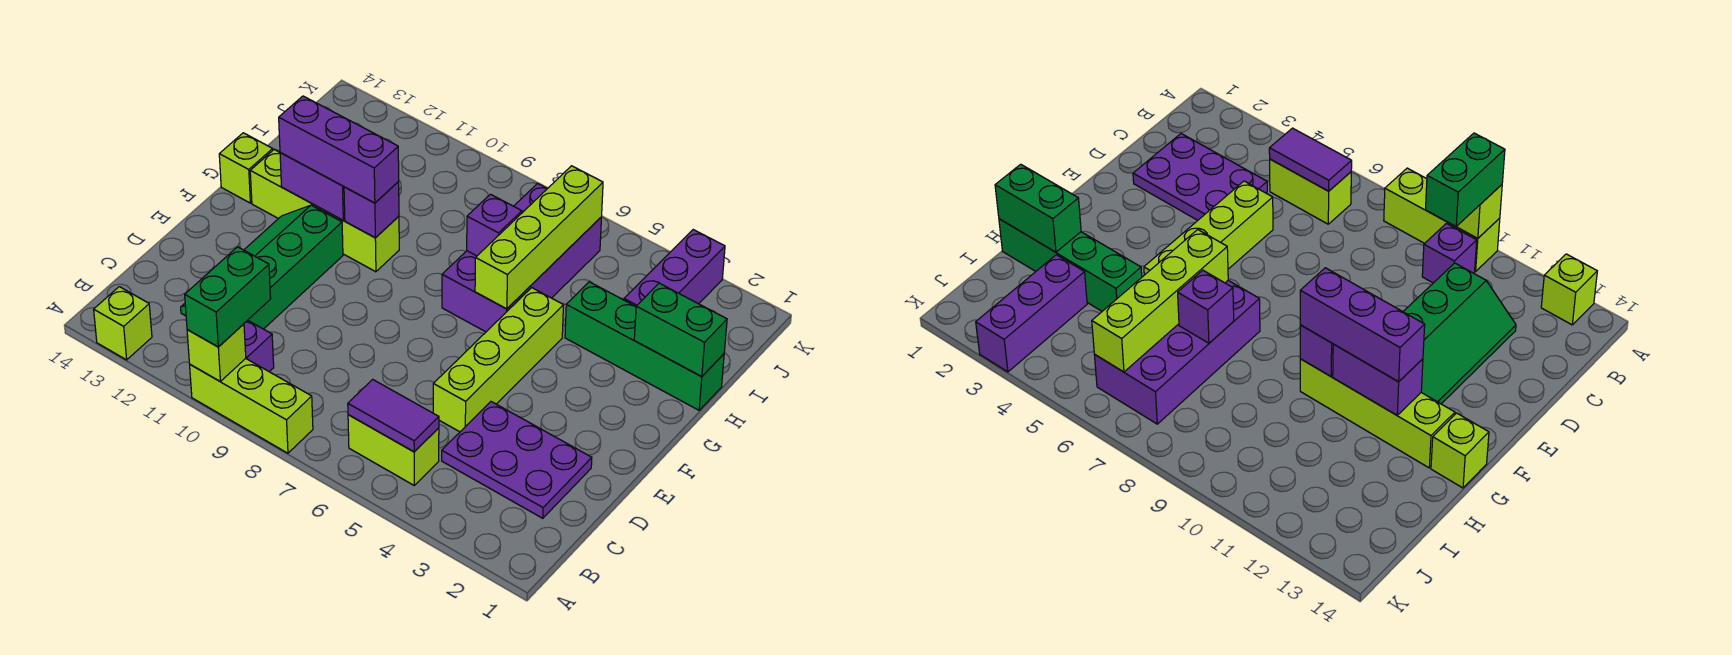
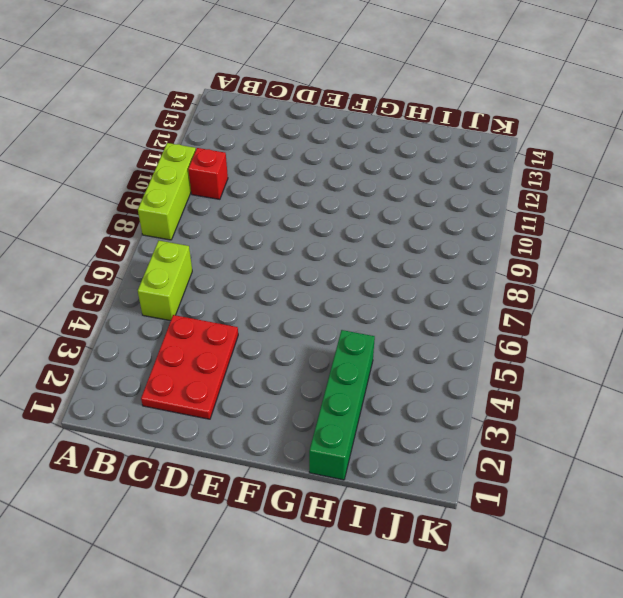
red brick B10 level 1 -> purple brick B10 level 1
red plate C2:D4 level 1 -> purple plate C2:D4 level 1
none -> lime brick A13 level 1
none -> green slope C11:F12 level 1 top 11
none -> lime brick D5:G5 level 1

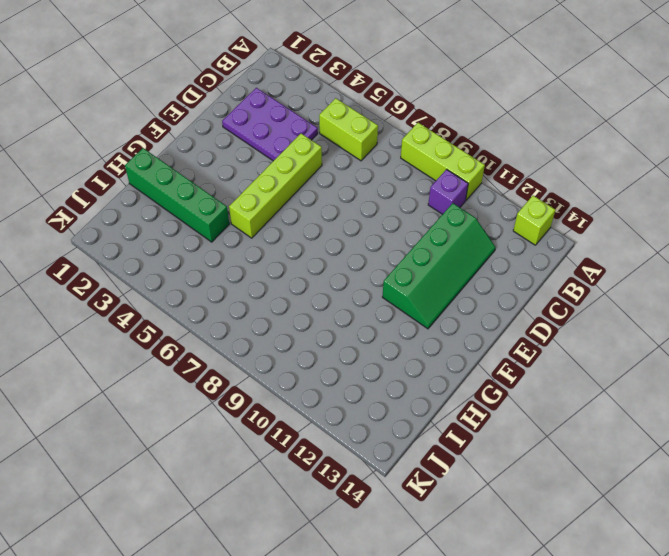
none -> purple brick G6:J7 level 1
none -> lime brick G10:G13 level 1
none -> lime brick G14 level 1

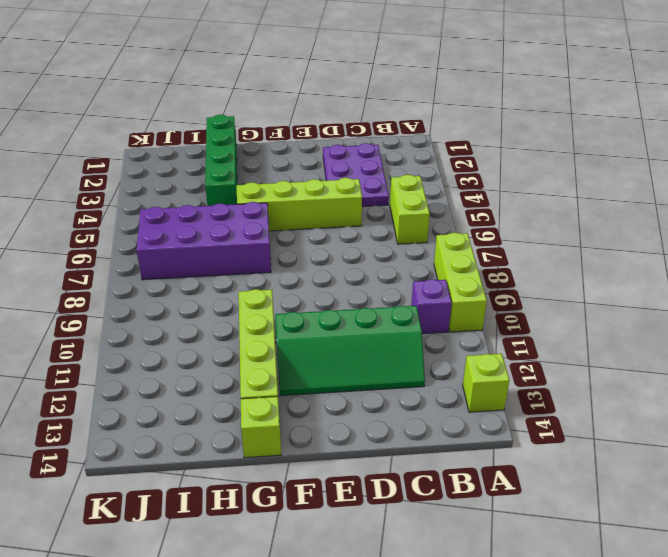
none -> purple brick I3:K3 level 1
none -> lime brick A10 level 2
none -> purple tile B5:B6 level 2

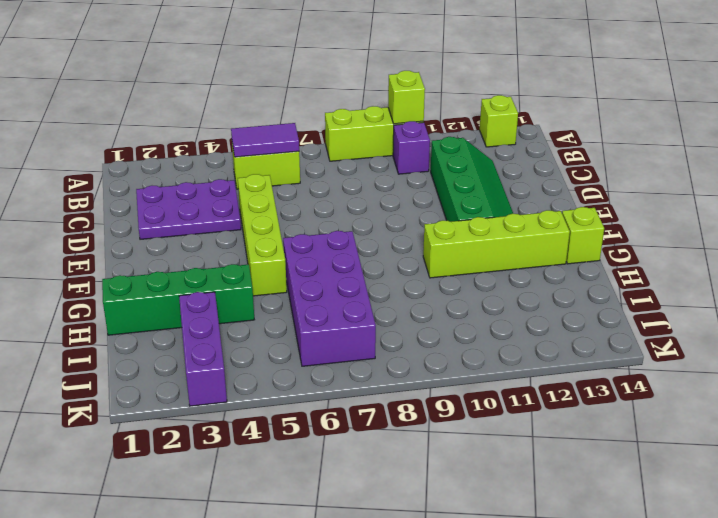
none -> lime brick G6:J6 level 2
none -> purple brick G10 level 2
none -> purple brick G11:G12 level 2

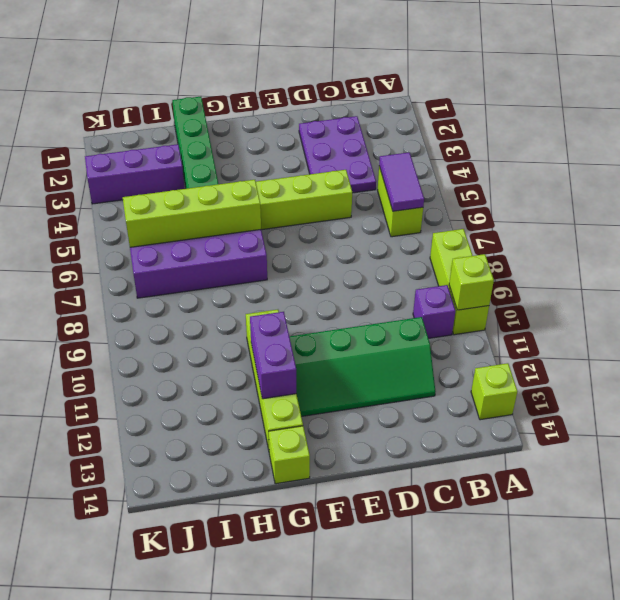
none -> purple brick G10 level 2
none -> green brick H1:H2 level 2
none -> purple brick H7 level 2

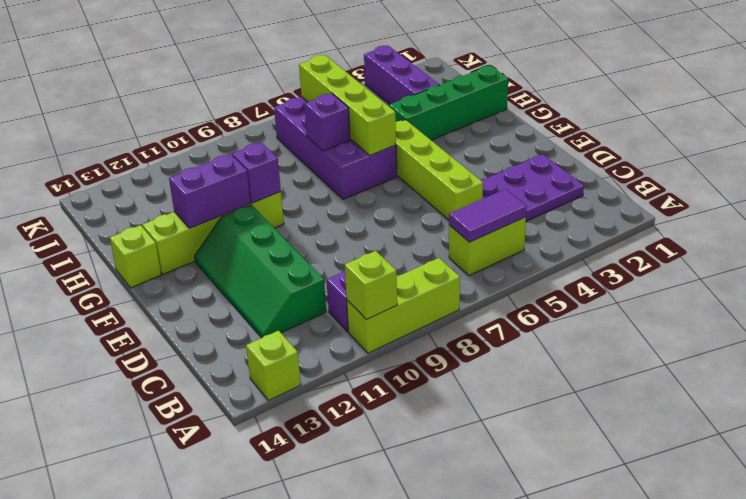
none -> green brick H1:H2 level 2
none -> green brick A10:B10 level 3
none -> purple brick G10:G12 level 3

